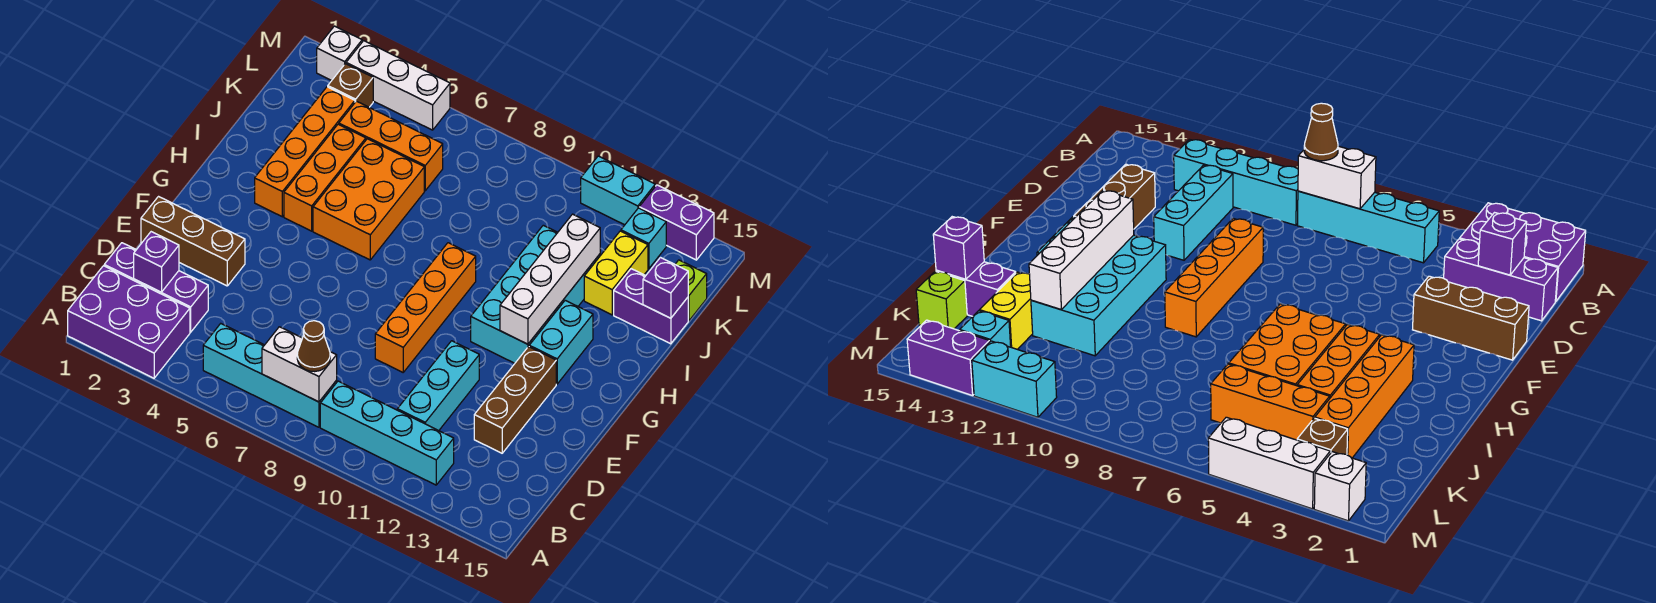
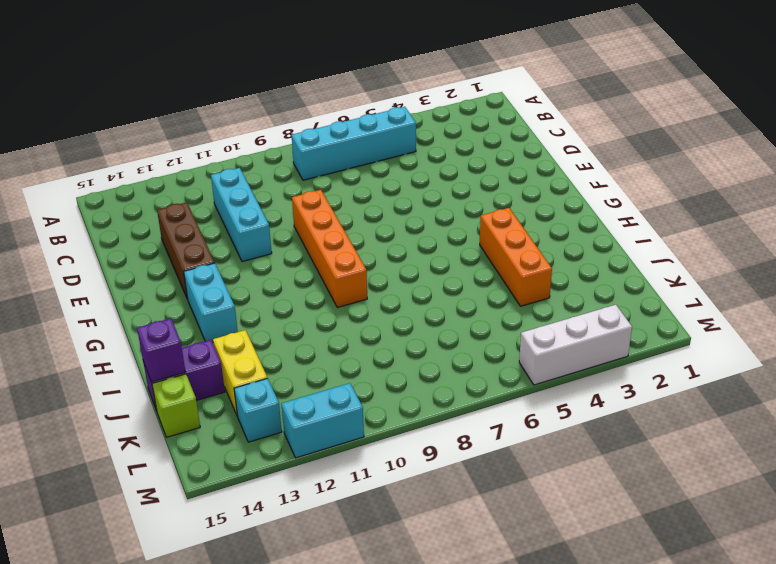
none -> purple brick A1:B3 level 1
none -> cyan brick B9:B12 level 1
none -> purple brick C1:C3 level 1

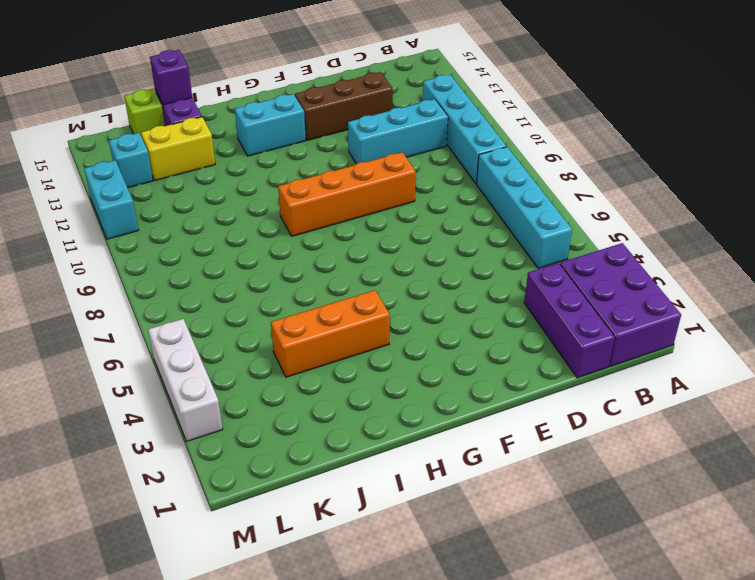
none -> brown brick E1:E3 level 1
none -> cyan brick G11:J12 level 1
none -> orange brick H3:K3 level 1

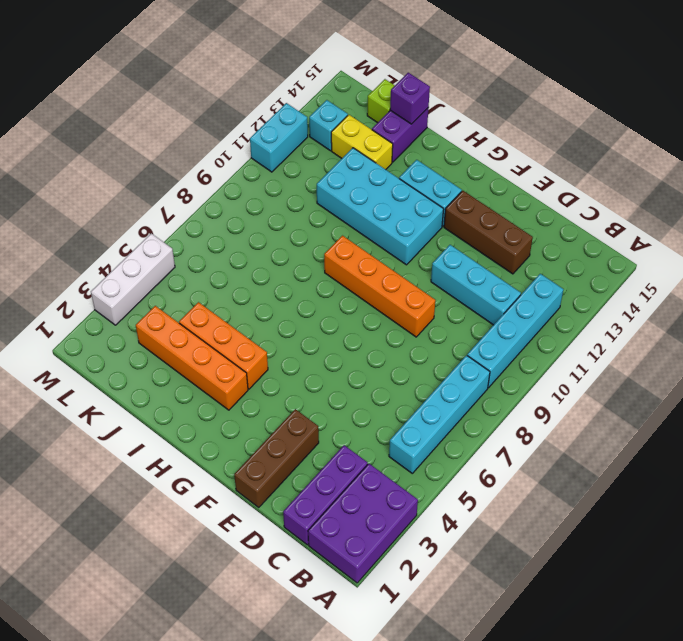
none -> orange brick H5:J6 level 1
none -> orange brick K4:K6 level 1
none -> brown brick L3 level 1

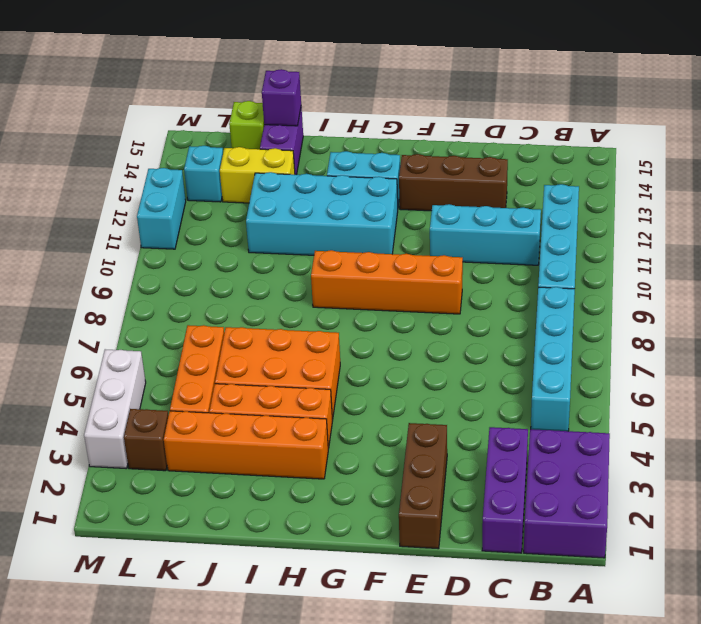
none -> white brick M2 level 1
none -> purple brick M13:M14 level 1
none -> white brick B7:B8 level 2

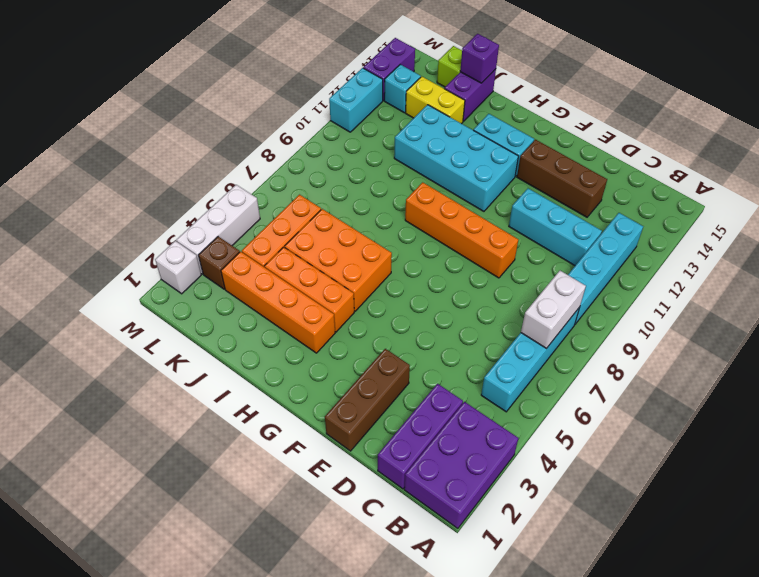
none -> purple brick C2 level 2
none -> white brick G12:J12 level 2
none -> brown cone B8 level 3

